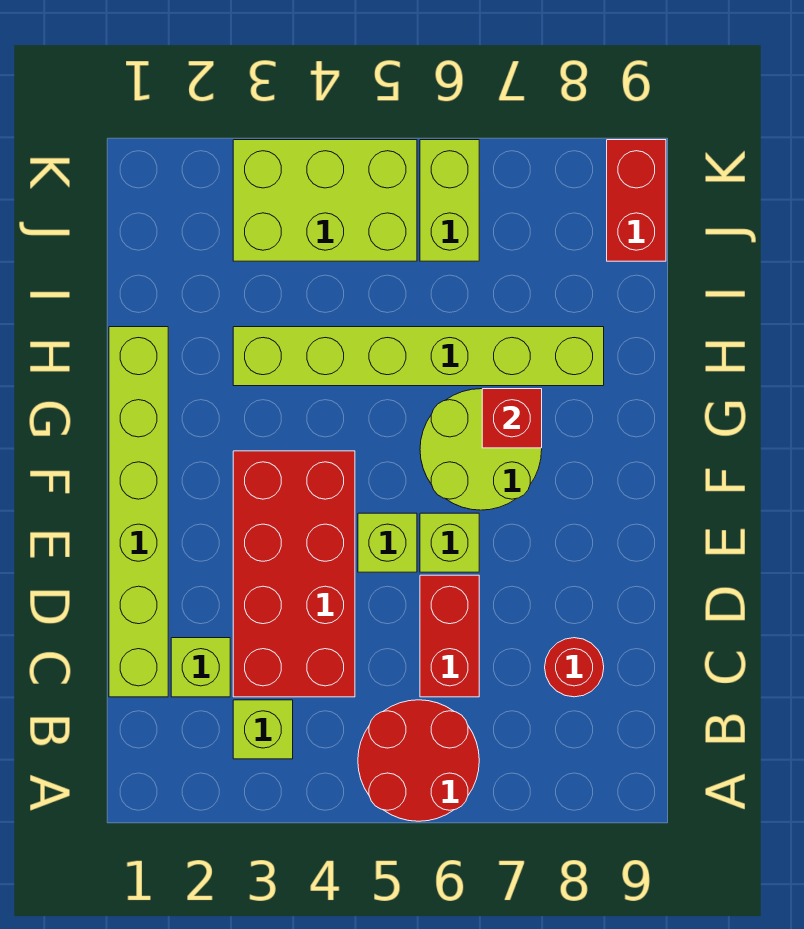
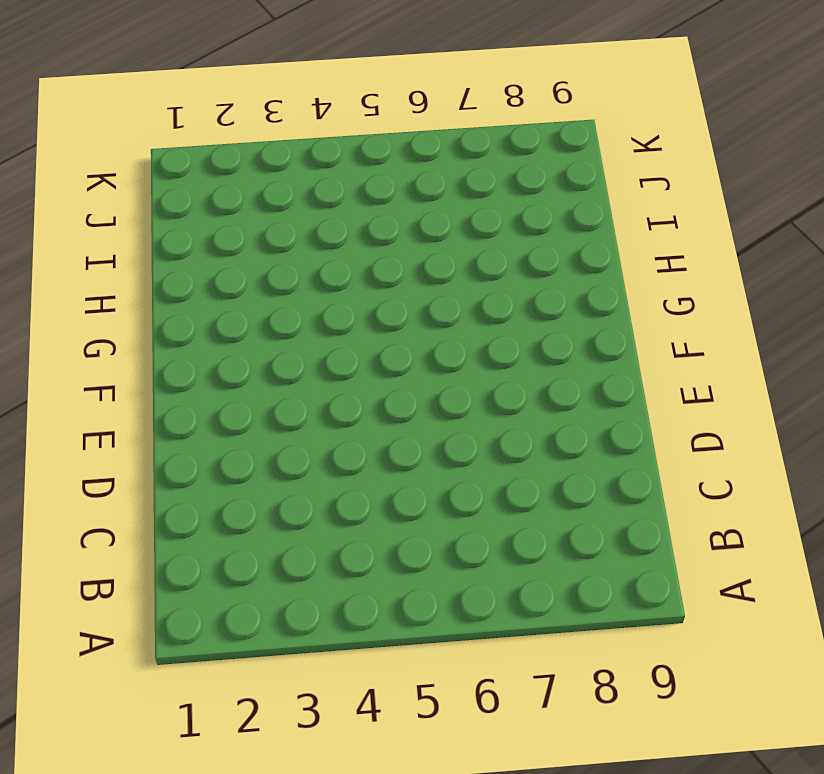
none -> red round brick A5:B6 level 1
none -> lime brick B3 level 1
none -> lime brick C1:H1 level 1

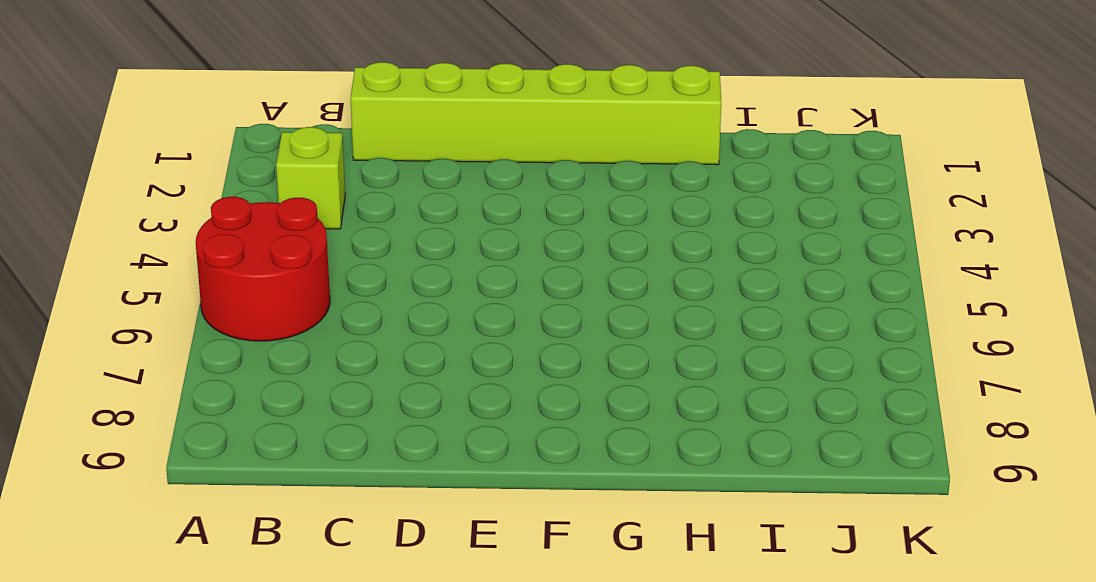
none -> lime brick C2 level 1
none -> red brick C3:F4 level 1
none -> red brick C6:D6 level 1

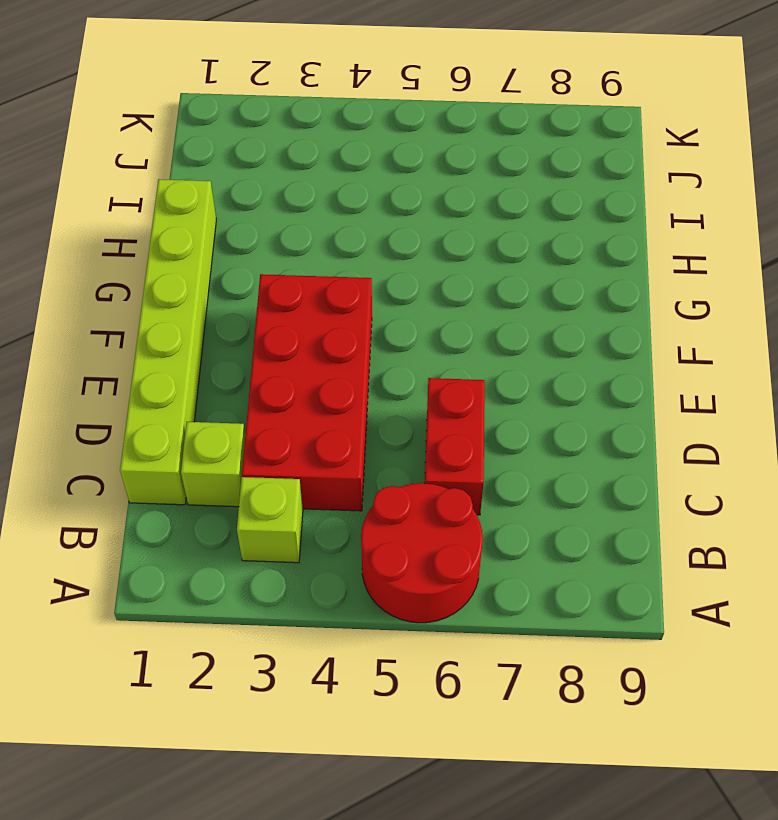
none -> red round brick C8 level 1
none -> lime brick E5 level 1
none -> lime brick E6 level 1

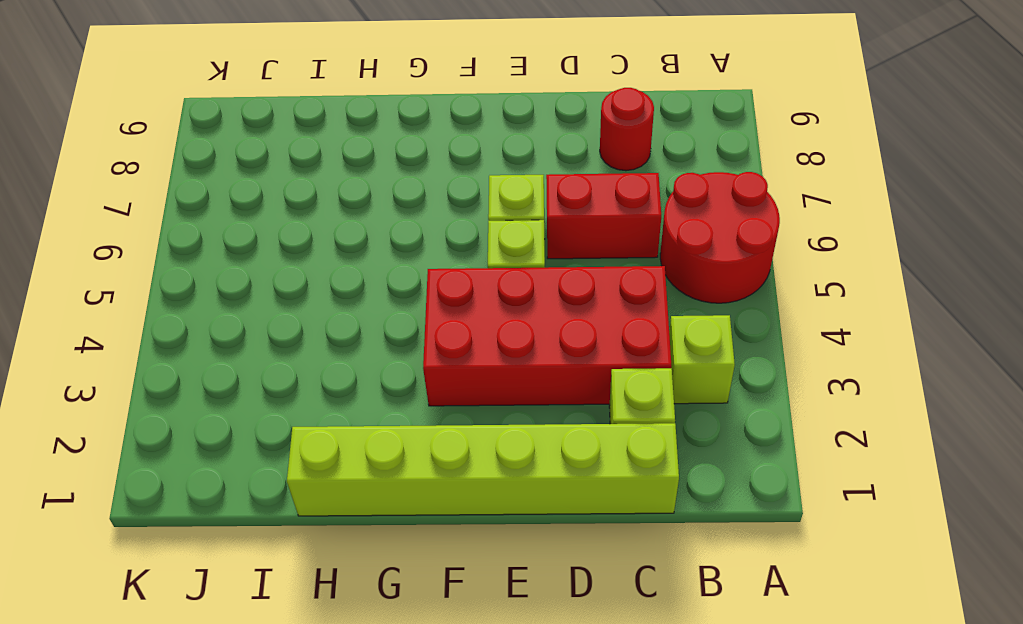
none -> lime round brick F6:G7 level 1
none -> lime brick H3:H8 level 1
none -> lime brick J3:K5 level 1

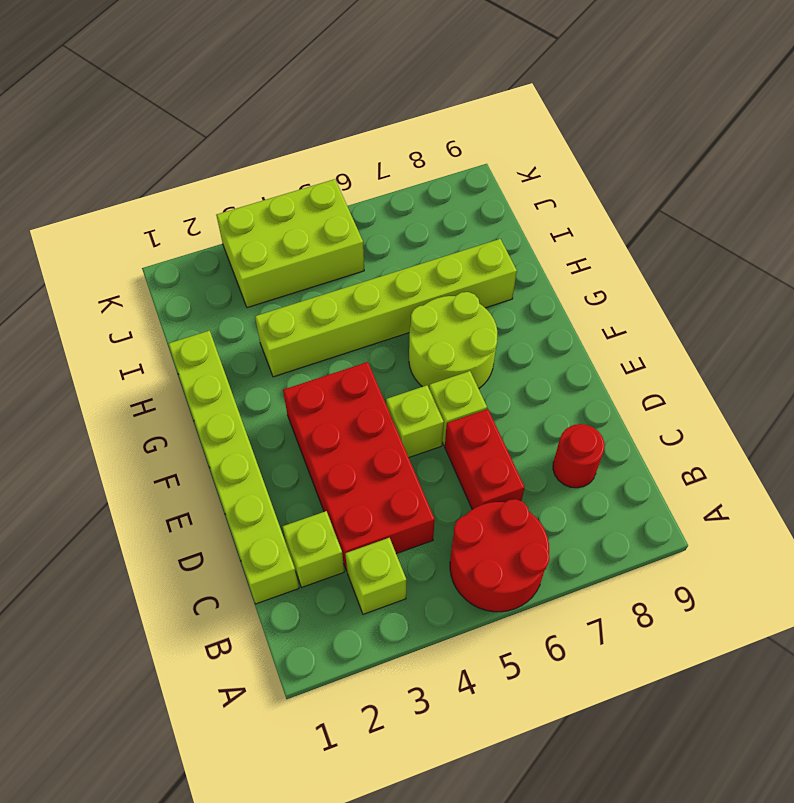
none -> lime brick J6:K6 level 1
none -> red brick J9:K9 level 1
none -> red brick G7 level 2

